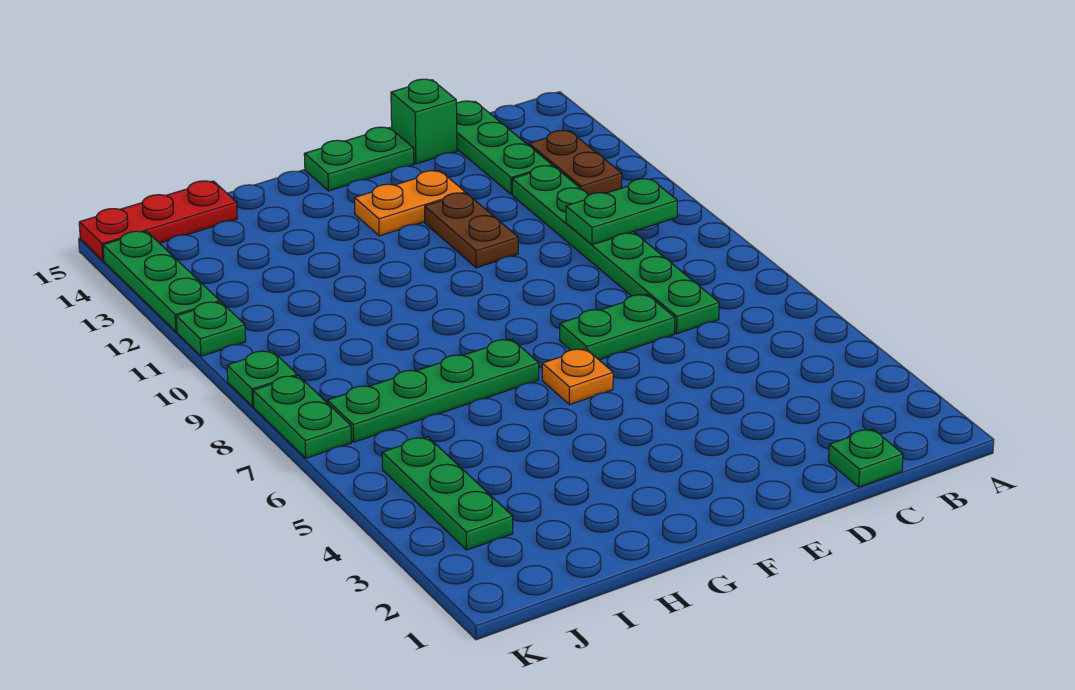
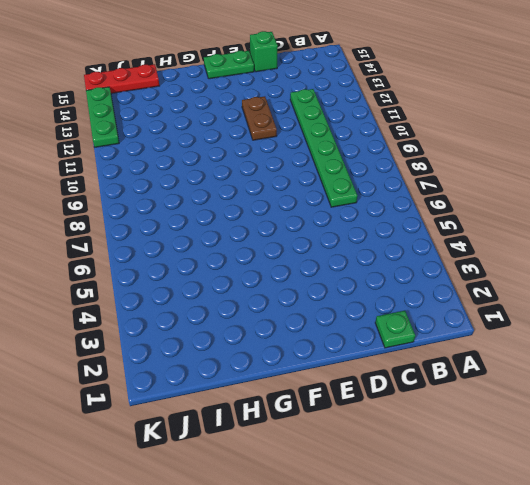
none -> brown plate B12:B13 level 1
none -> green plate C13:C15 level 1
none -> green plate D7:E7 level 1

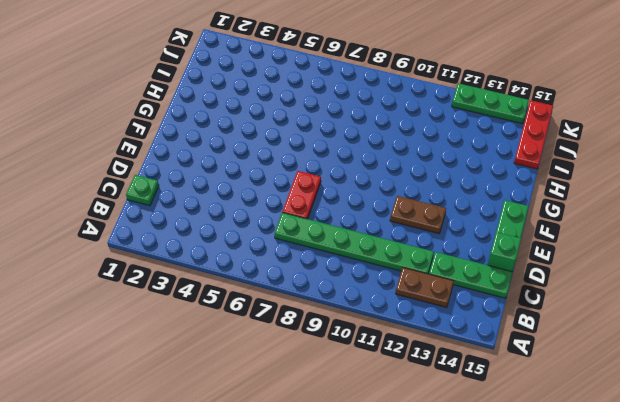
red plate D7:E7 level 1 -> green plate D7:E7 level 1
none -> orange plate E13:F13 level 1
none -> orange plate F6 level 1
none -> green plate G7:J7 level 1

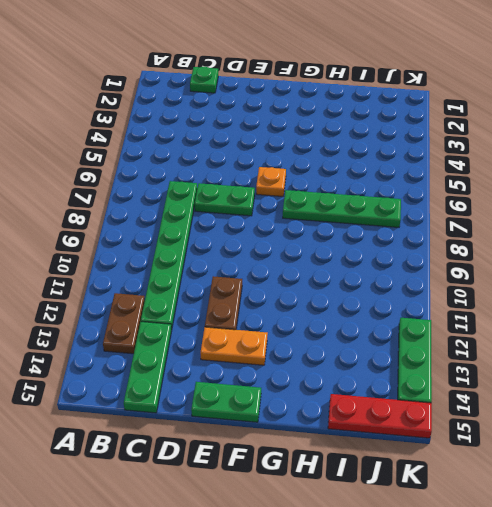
none -> green brick D15 level 1
none -> green plate J3:J5 level 1
none -> green plate K7:K8 level 1

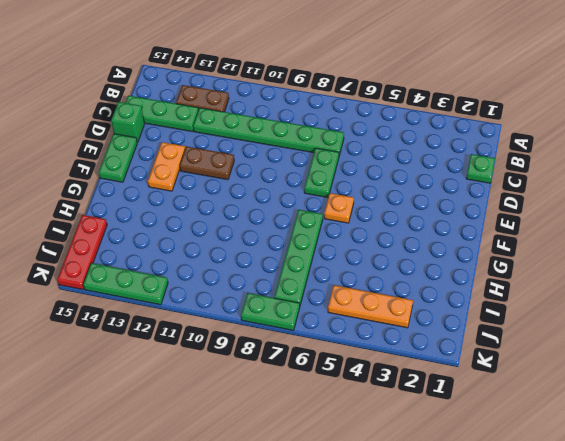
orange plate J3:J5 level 1 -> green plate J3:J5 level 1
none -> green plate K9 level 1
none -> green plate K11 level 1
none -> green plate B10:C10 level 2

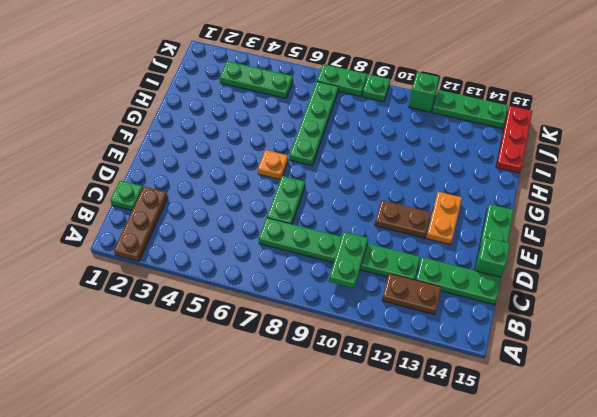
brown plate A2:C2 level 1 -> none
green brick K11 level 1 -> green plate K11 level 1

